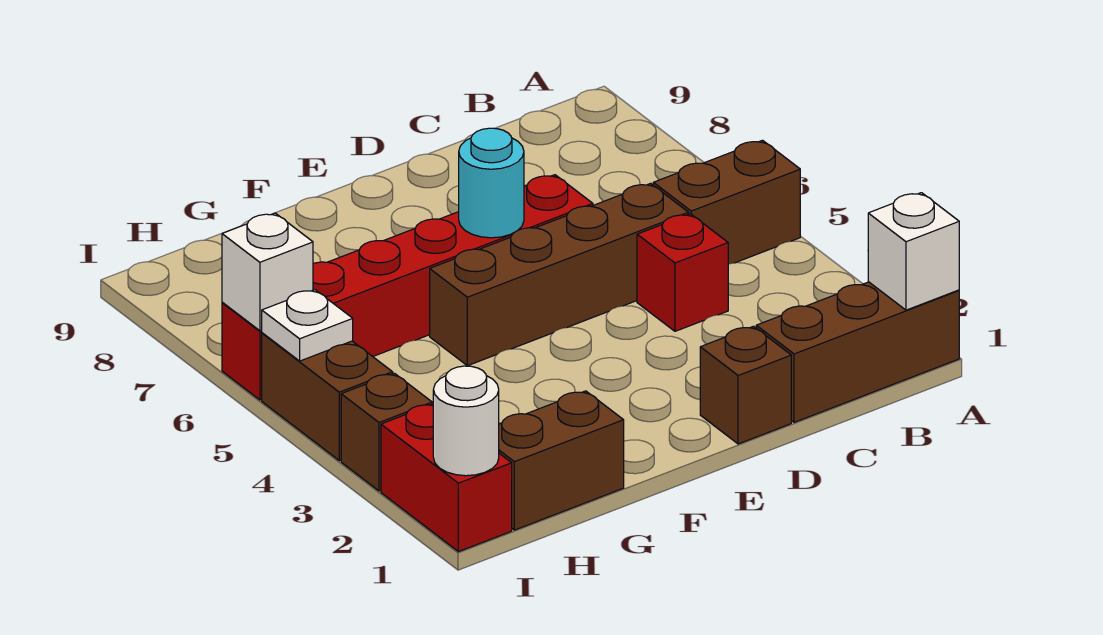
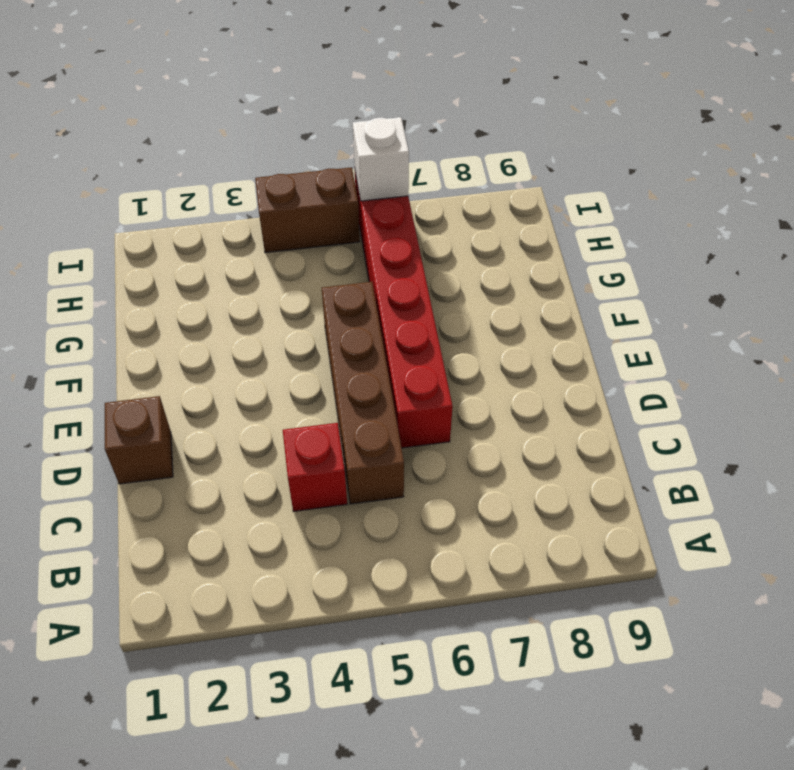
none -> brown brick A1:C1 level 1
none -> brown brick A5:B5 level 1
none -> brown brick G1:H1 level 1

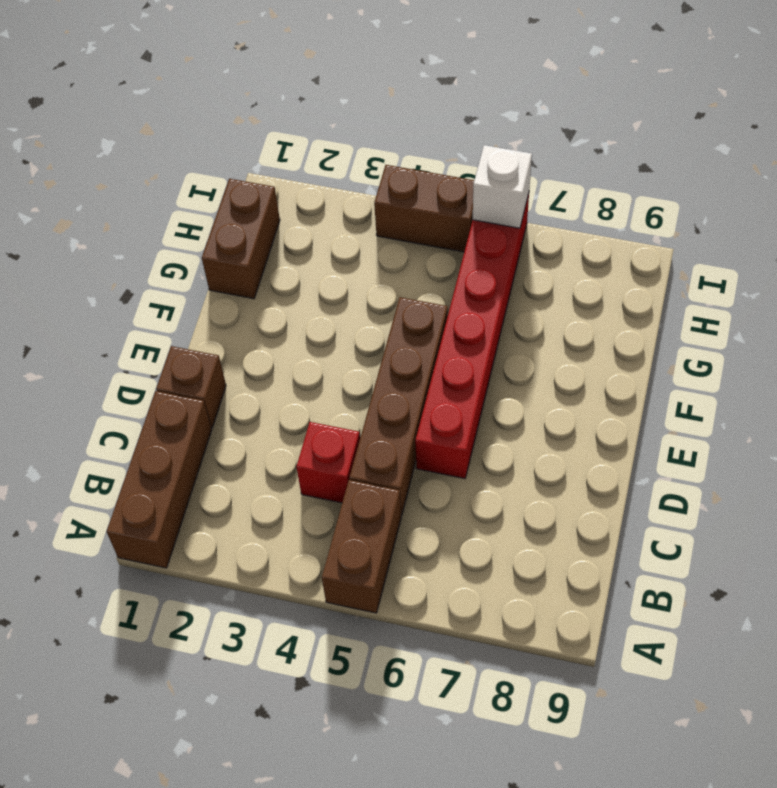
none -> red brick I1:I2 level 1
none -> brown brick I3 level 1
none -> white brick A1 level 2

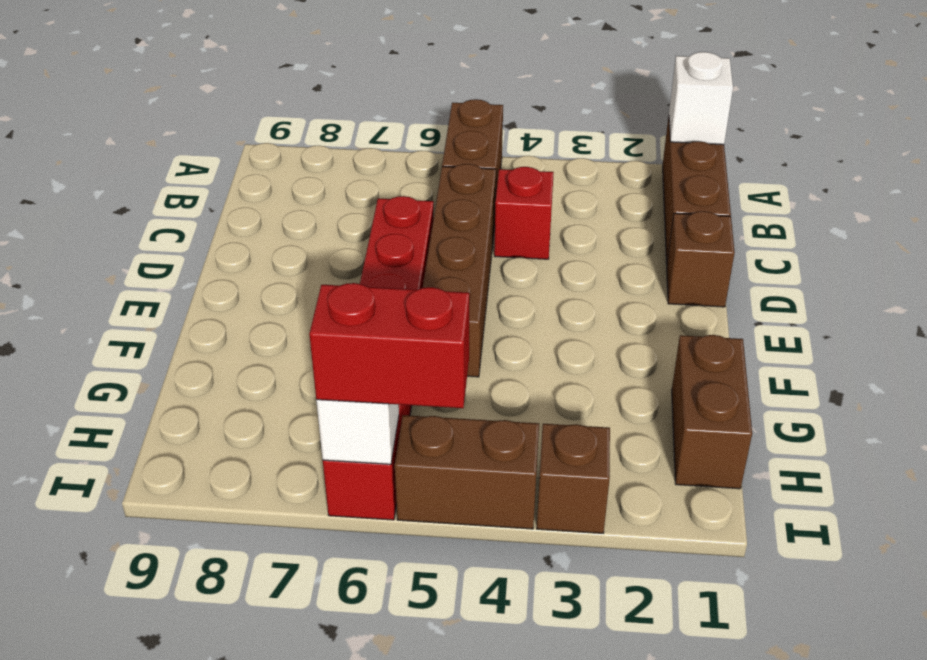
red brick I5:I6 level 3 -> red brick I1:I2 level 1
none -> cyan round brick E6 level 2
none -> white round brick I1 level 2
none -> white plate I5 level 2

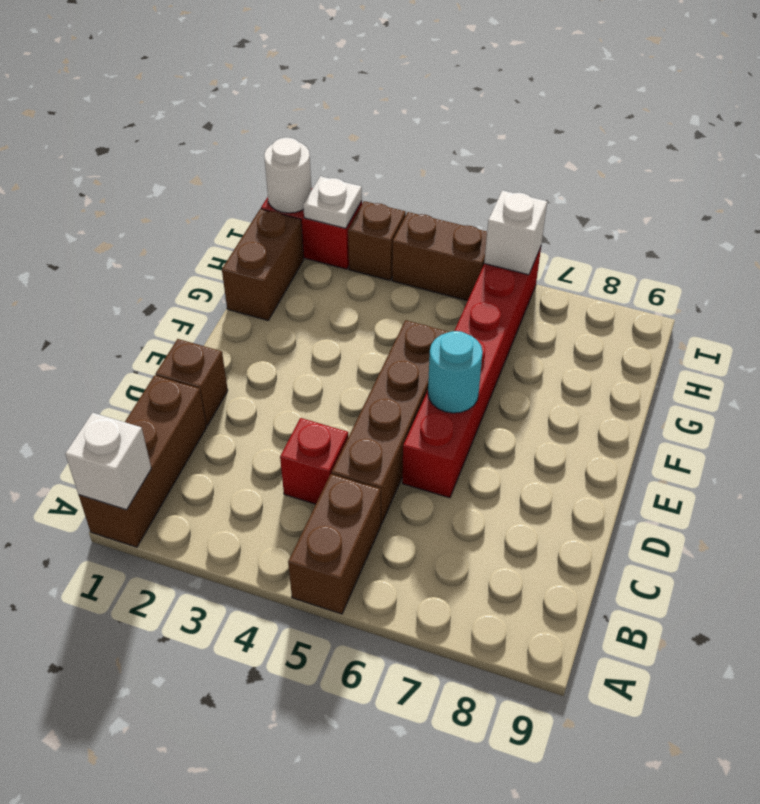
white plate I2 level 2 -> white plate I5 level 2

